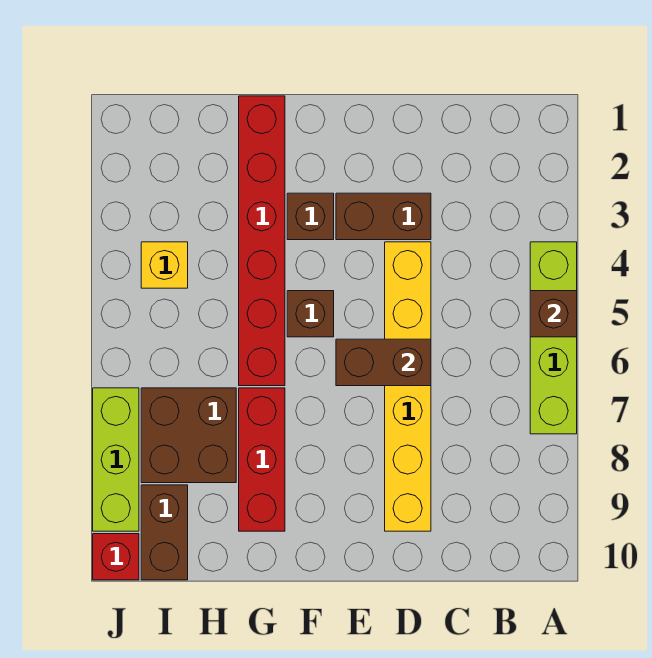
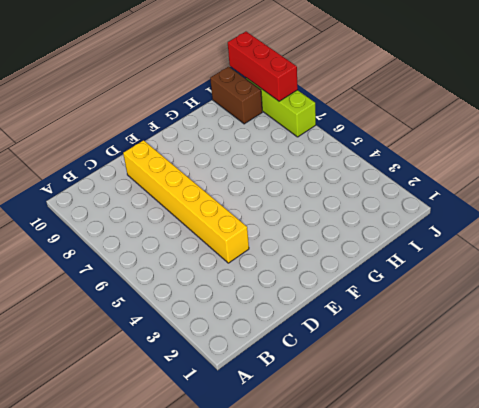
red brick J8:J10 level 2 -> red brick G7:G9 level 1
none -> lime brick A4:A7 level 1
none -> brown brick D3:E3 level 1
none -> brown brick F3 level 1

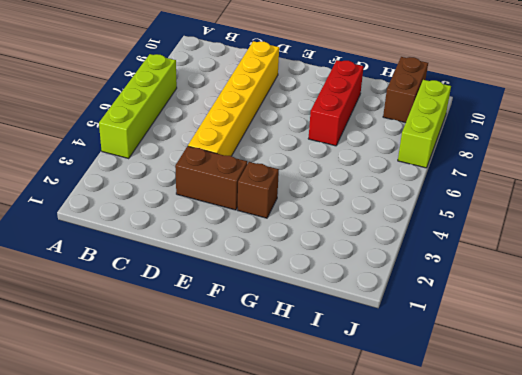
none -> brown brick F5 level 1
none -> red brick G1:G6 level 1
none -> brown brick H7:I8 level 1

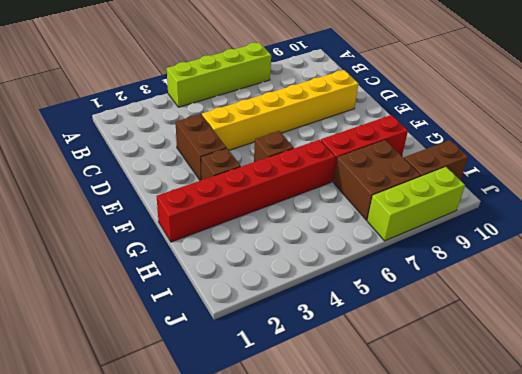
none -> yellow brick I4 level 1
none -> red brick J10 level 1
none -> brown brick A5 level 2

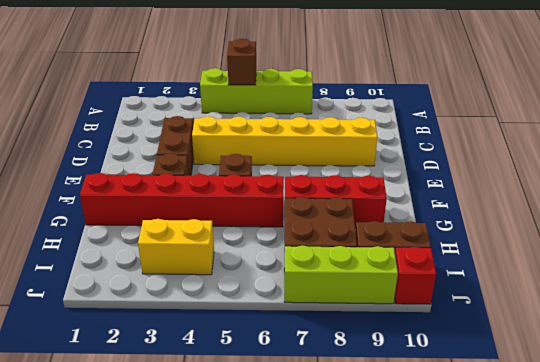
yellow brick I3:I4 level 1 -> yellow brick I4 level 1
none -> brown brick D6:E6 level 2

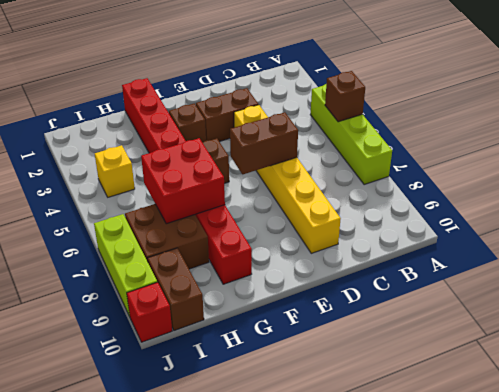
red brick G6:H7 level 2 -> none

